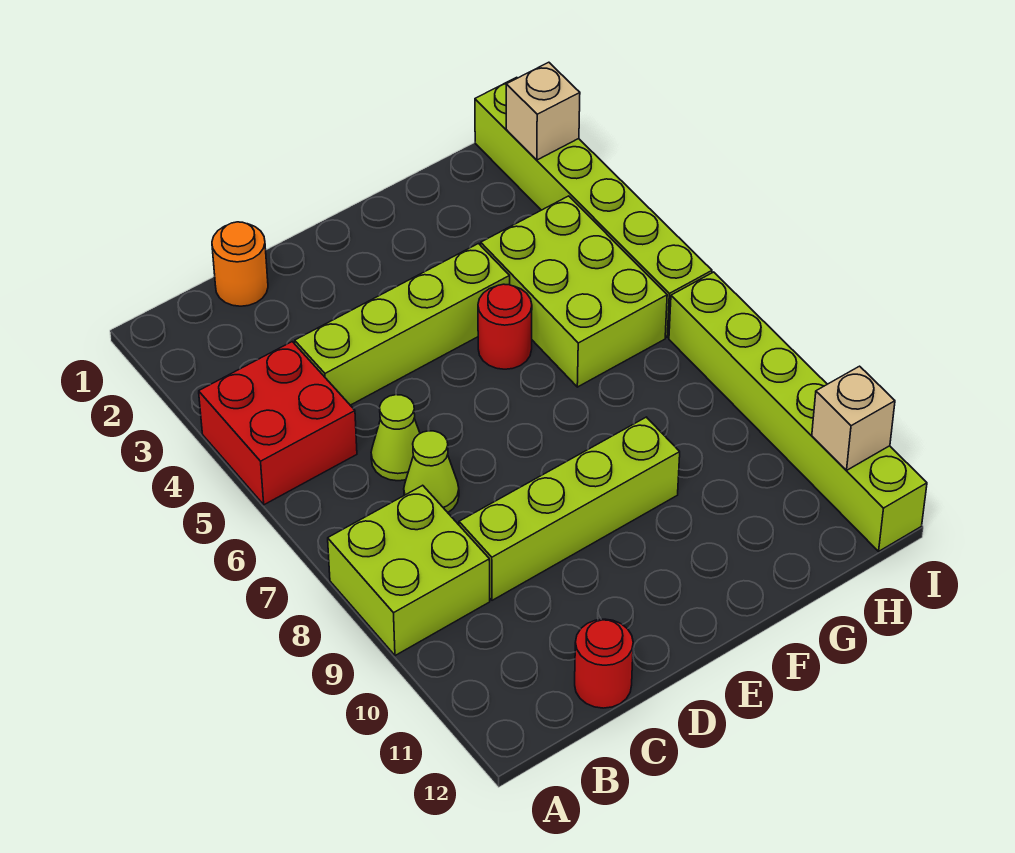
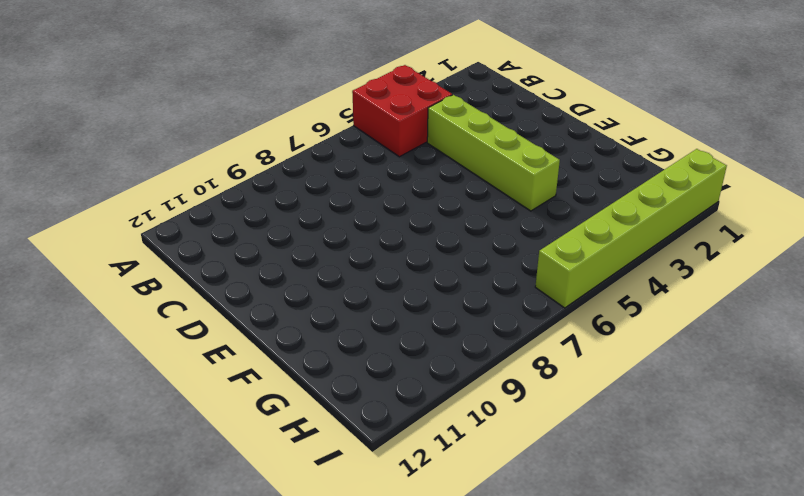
none -> lime brick A8:B9 level 1
none -> orange round brick C1 level 1
none -> lime cone C6 level 1

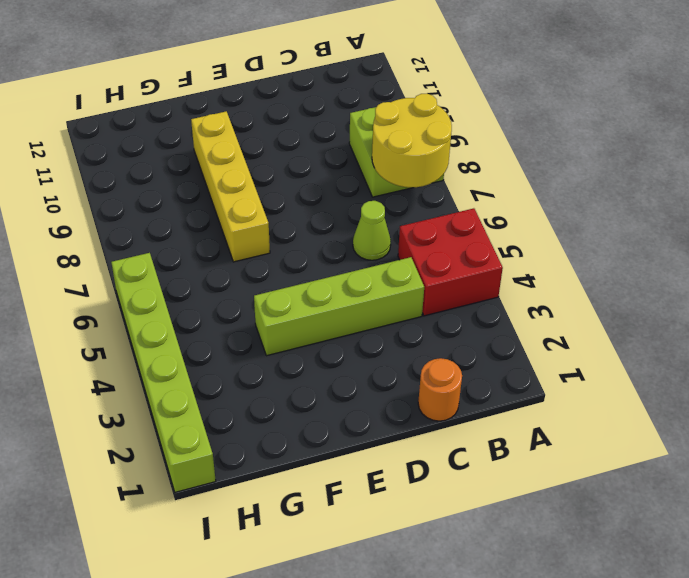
yellow round brick A7:B8 level 2 -> none
yellow brick F7:F10 level 1 -> lime brick C9:F9 level 1
none -> lime cone C7 level 1
none -> red round brick C12 level 1
none -> red round brick F5 level 1

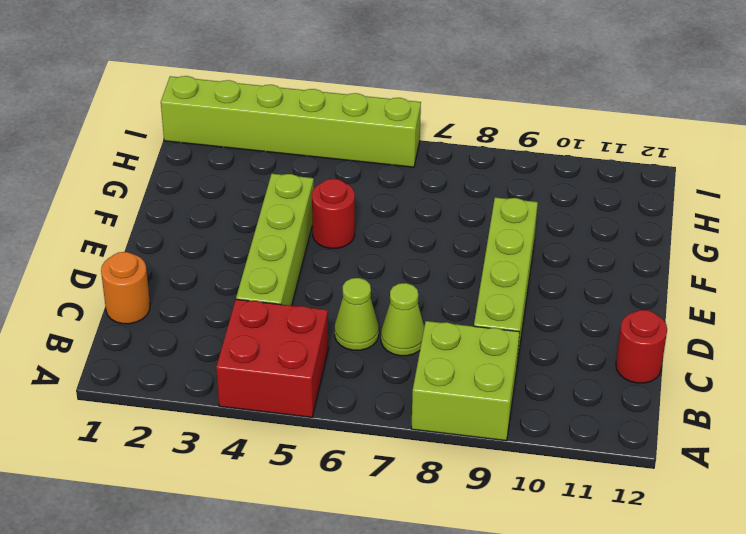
none -> lime brick G4:H6 level 1
none -> lime brick I7:I12 level 1
none -> tan brick I2 level 2

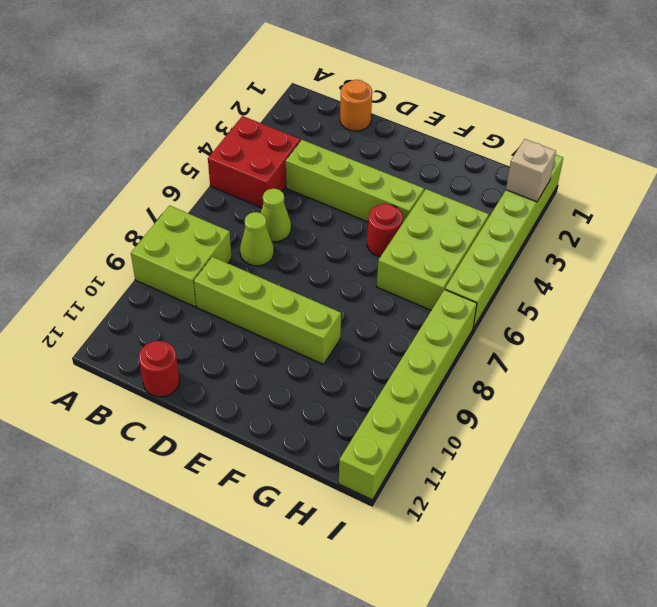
none -> tan brick I11 level 2

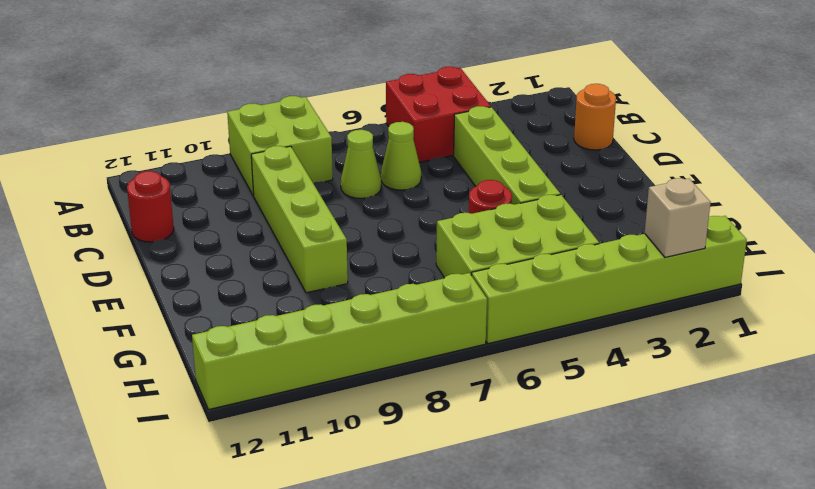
none -> tan brick I11 level 2

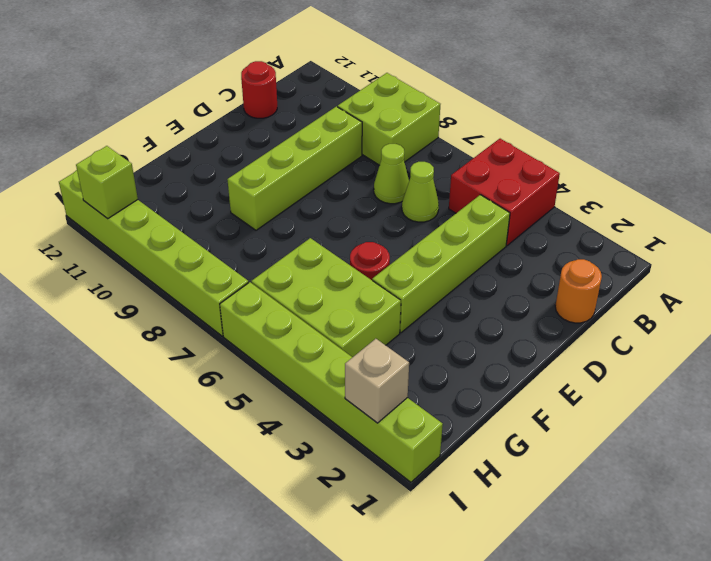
lime brick I11 level 2 -> tan brick I11 level 2

